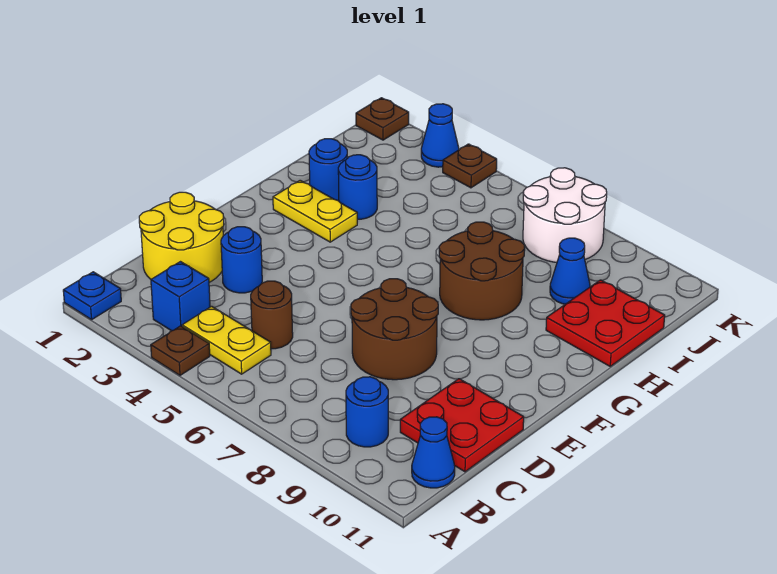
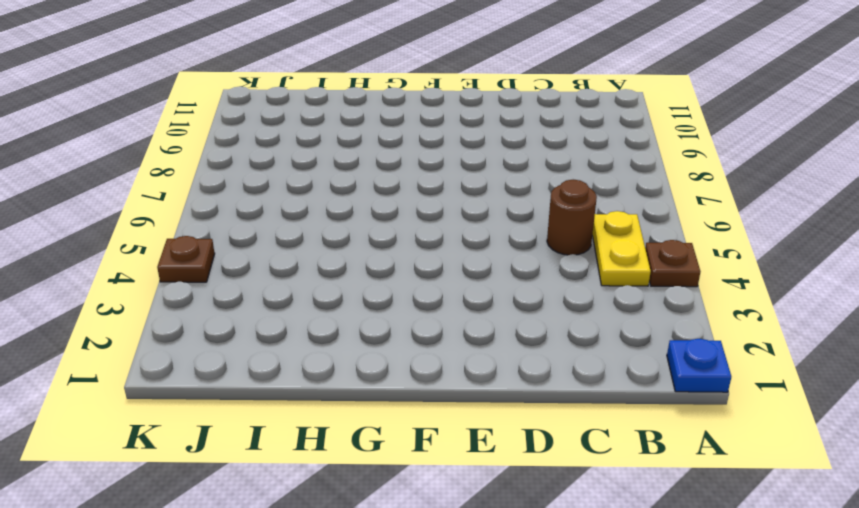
none -> blue brick B3 level 1
none -> blue round brick B9 level 1
none -> blue cone B11 level 1

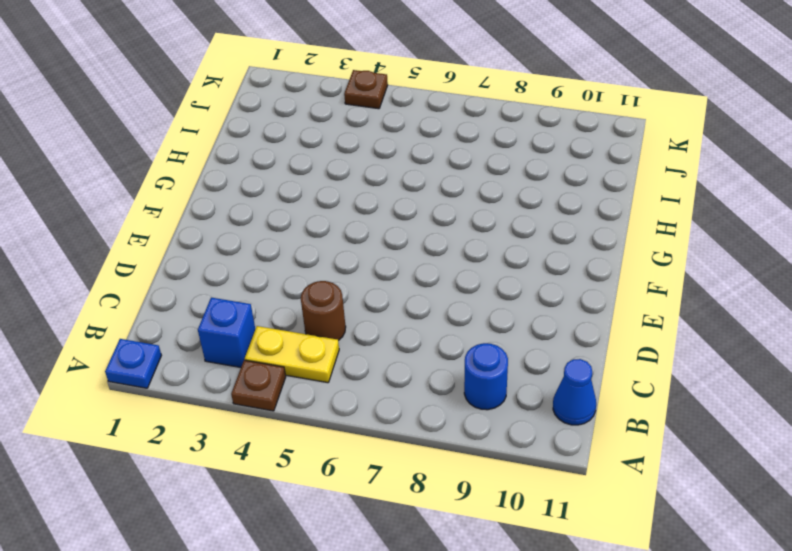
none -> yellow round brick C1:D2 level 1
none -> red plate C10:D11 level 1
none -> blue round brick D3 level 1

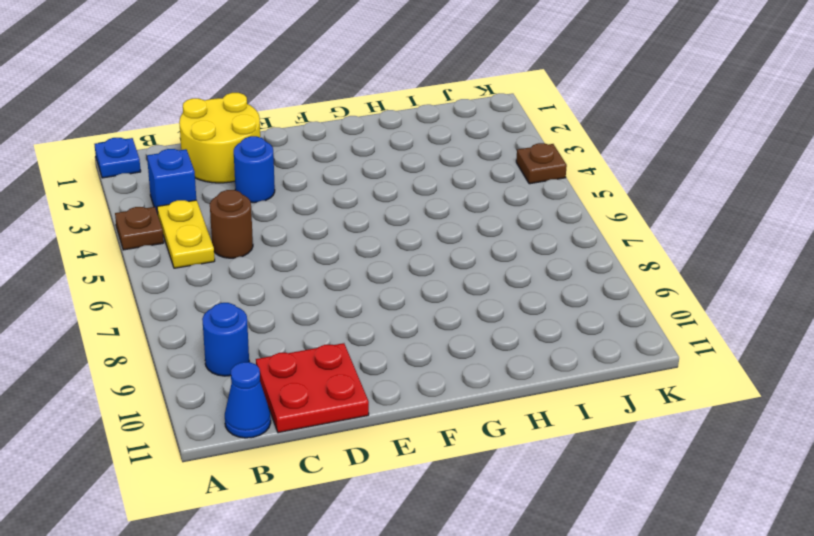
none -> brown round brick D7:E8 level 1
none -> yellow plate G2:G3 level 1
none -> brown round brick G7:H8 level 1

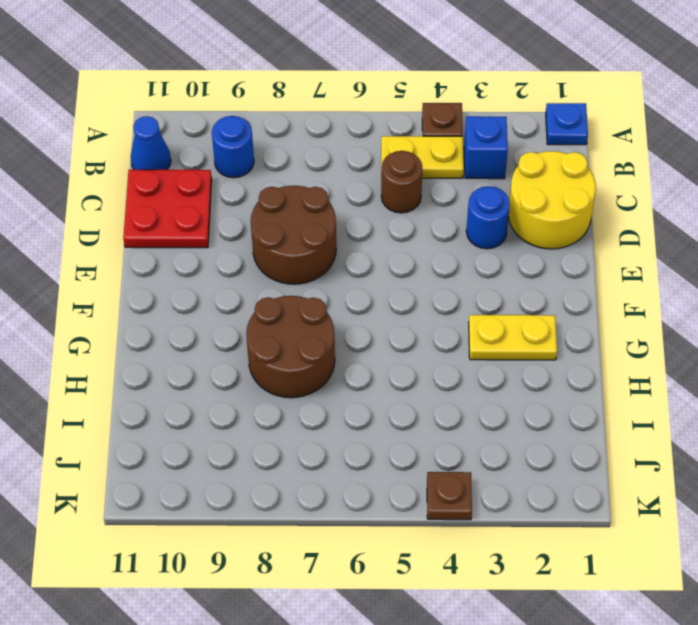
none -> blue round brick H2 level 1
none -> blue round brick H3 level 1
none -> red plate H10:I11 level 1

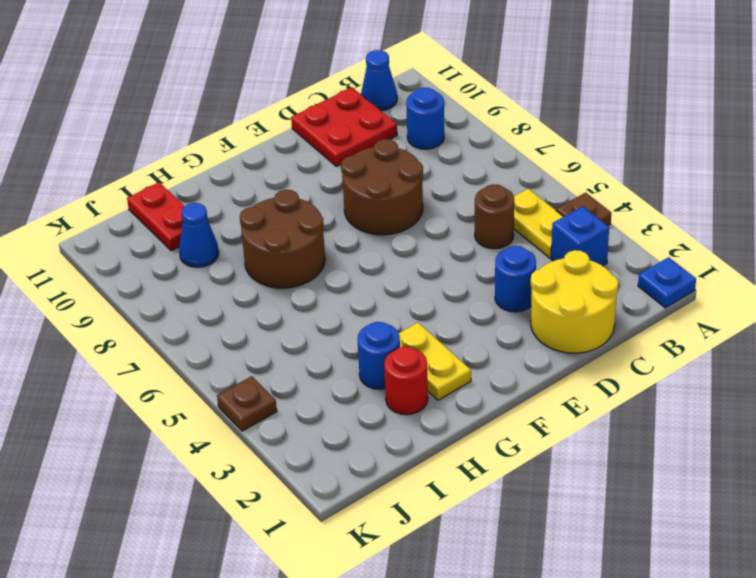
red round brick H2 level 1 -> blue round brick H2 level 1
red plate I10:I11 level 1 -> red plate H10:I11 level 1
none -> white round brick J7:K8 level 1
none -> brown plate K1 level 1
none -> blue cone K3 level 1

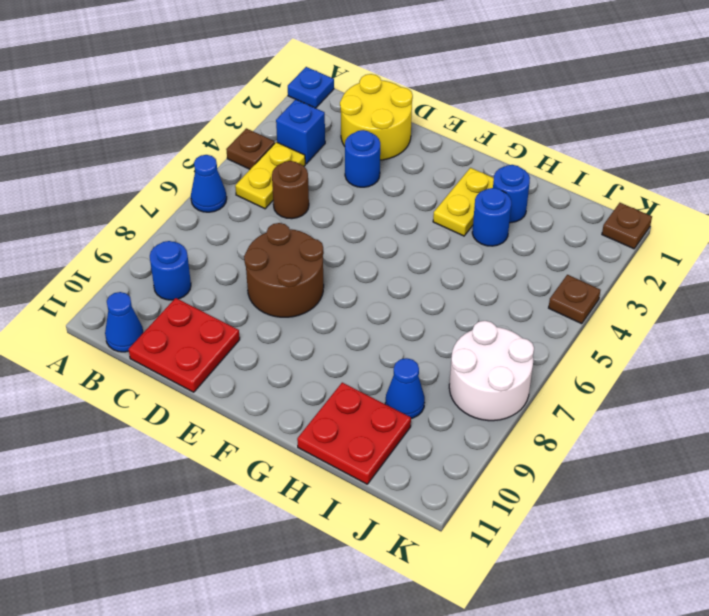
blue cone A6 level 1 -> blue cone K3 level 1
none -> brown round brick G7:H8 level 1

